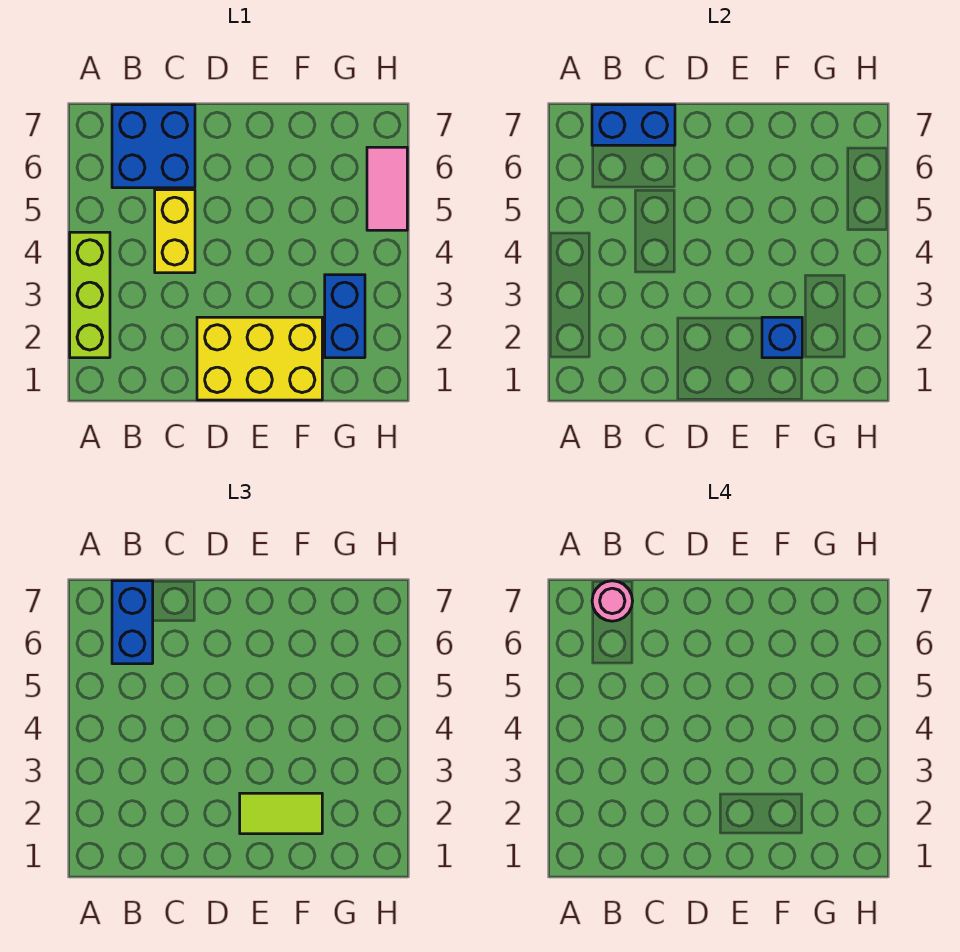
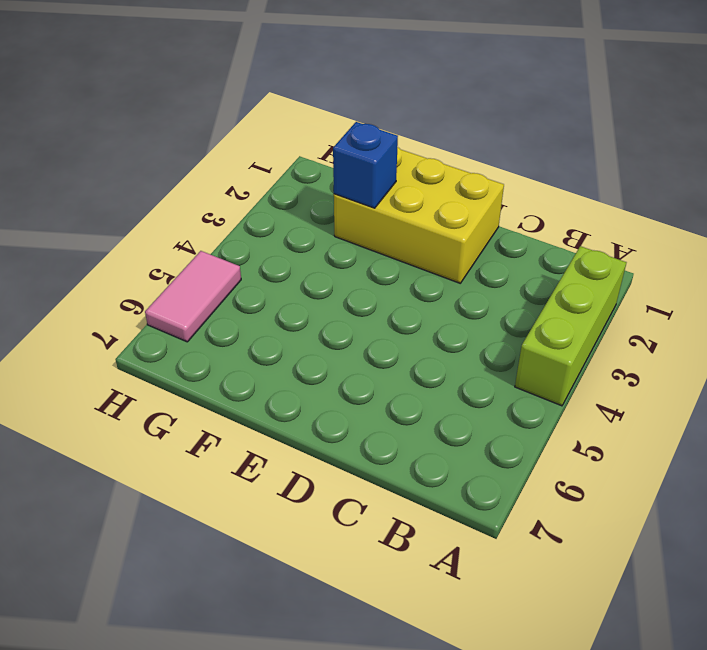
none -> blue brick B6:C7 level 1
none -> yellow brick C4:C5 level 1

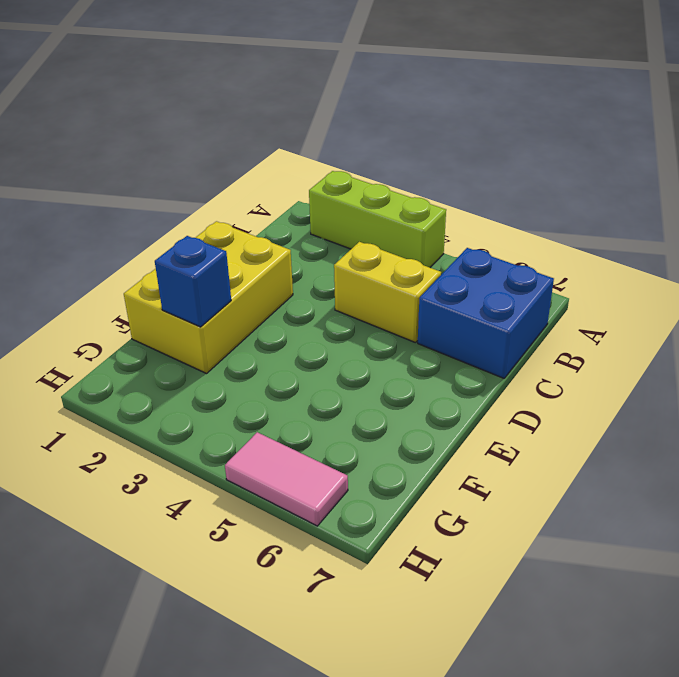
none -> blue brick G2:G3 level 1
none -> blue brick B7:C7 level 2

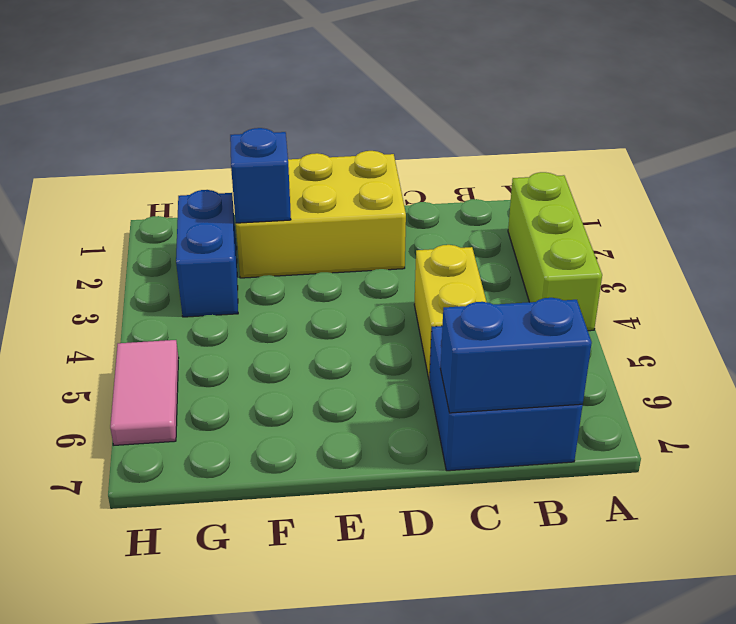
none -> blue brick B6:B7 level 3
none -> lime tile E2:F2 level 3

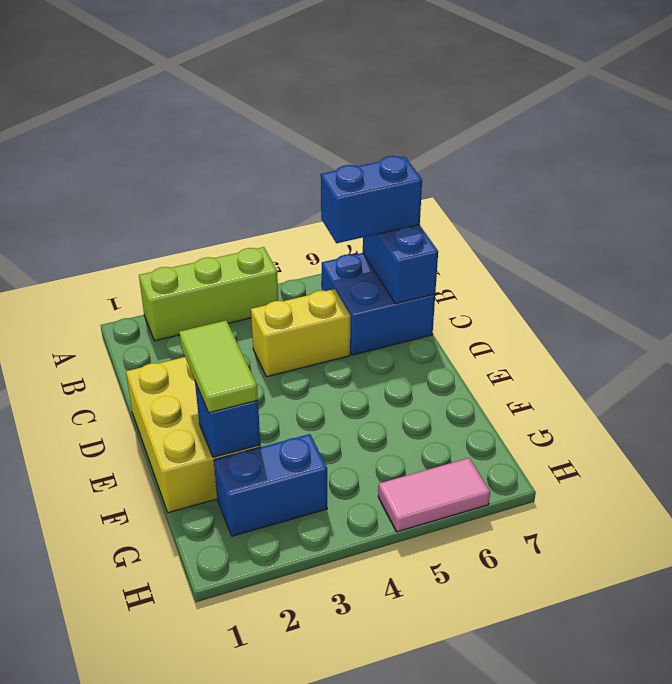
none -> pink round brick B7 level 4

